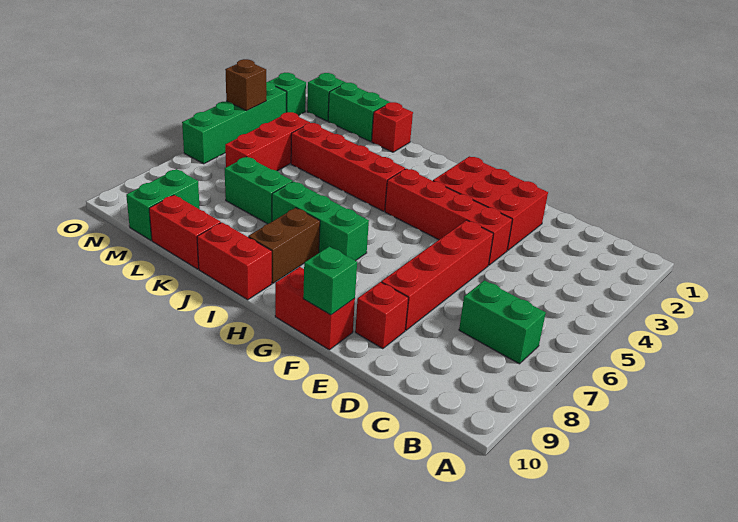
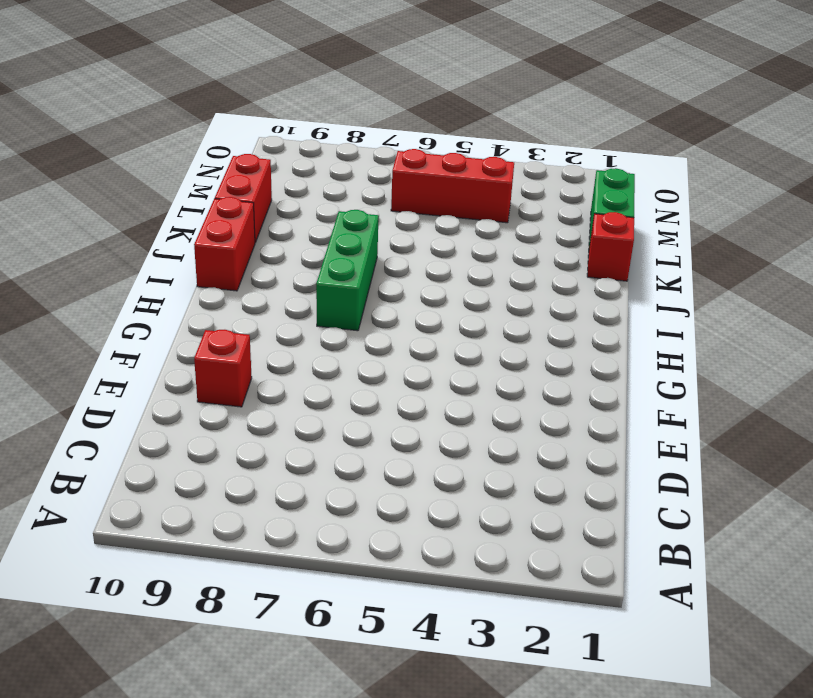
none -> green brick B7:C7 level 1
none -> red brick E2:G3 level 1
none -> red brick E4:H4 level 1

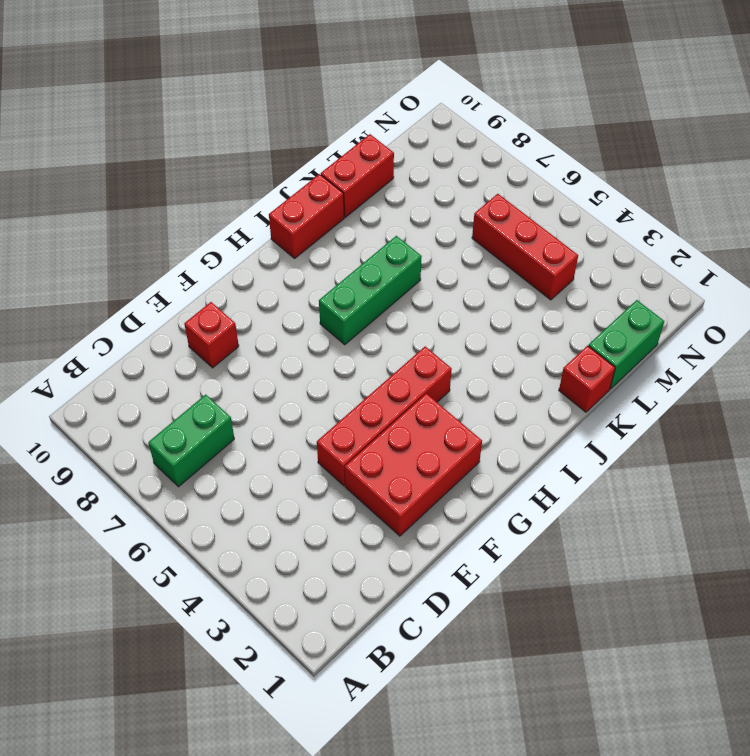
none -> red brick E5:E8 level 1
none -> red brick F10:G10 level 1
none -> red brick I4:L4 level 1

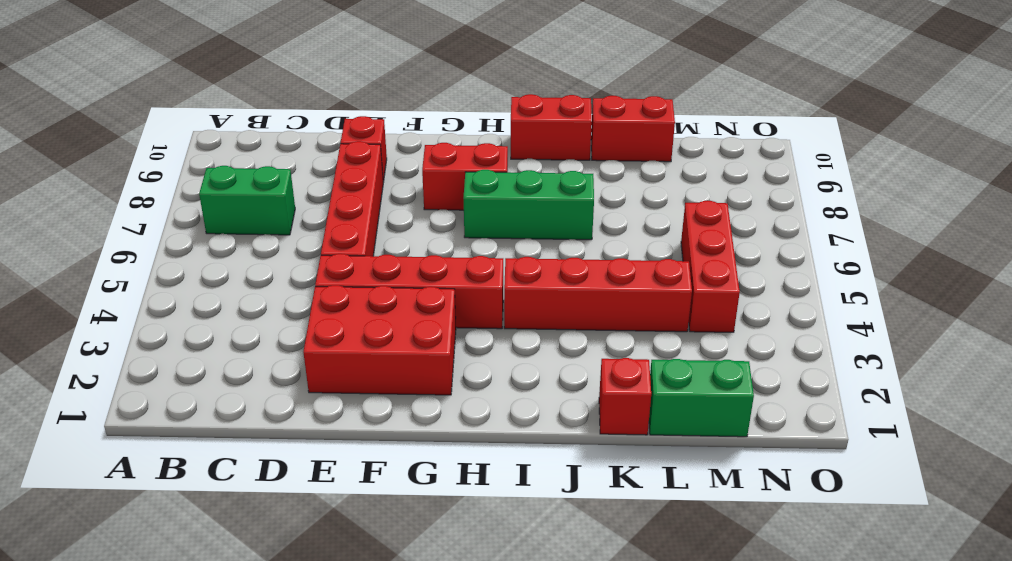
red brick G8:H8 level 1 -> red brick F10:G10 level 1
none -> brown brick I8:I9 level 1
none -> green brick K7:L7 level 1
none -> green brick M9:M10 level 1

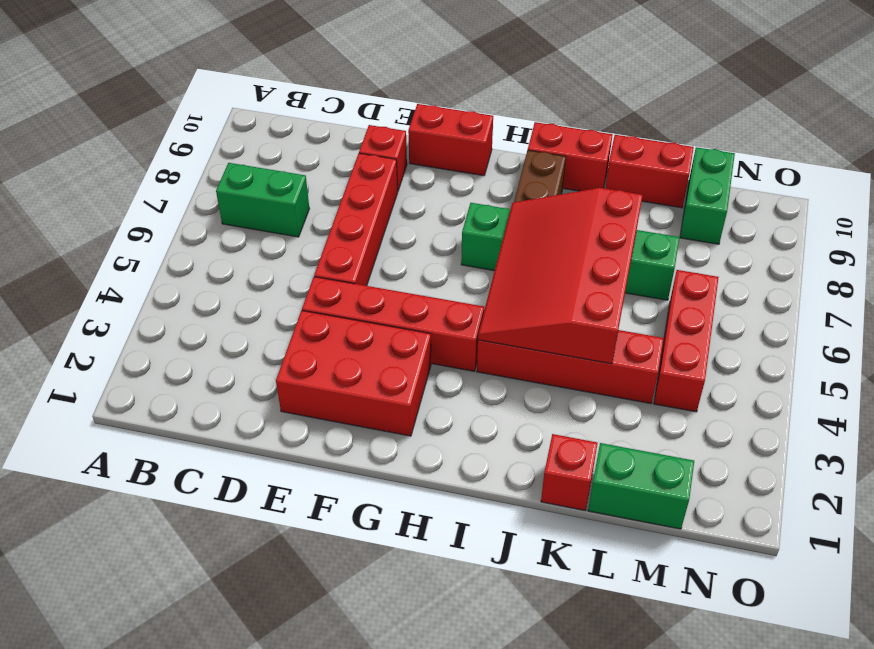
red slope I4:K7 level 2 top K -> none
none -> green brick N1 level 1
none -> green brick O2 level 1
none -> green brick O3:O6 level 1

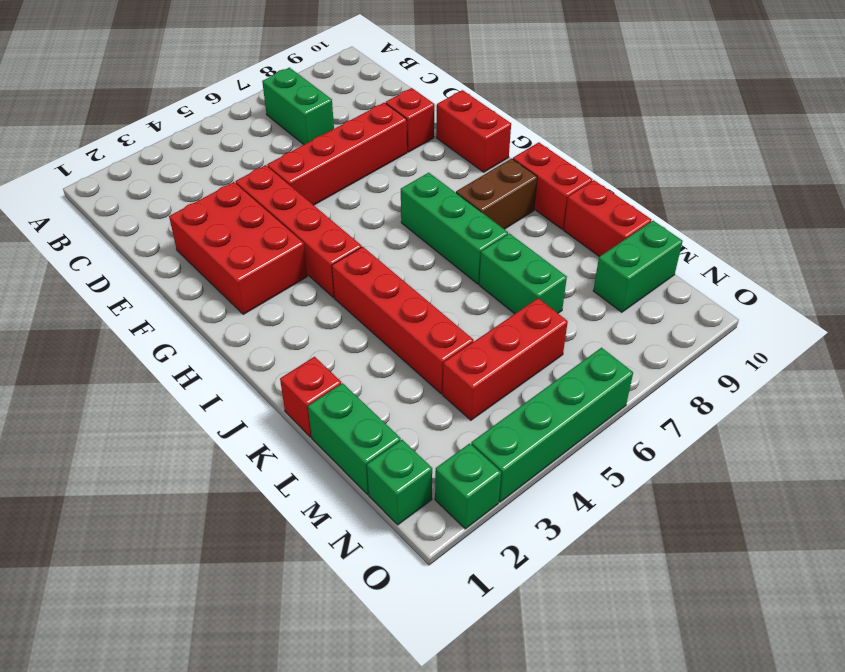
none -> green brick F10 level 2
none -> brown brick O4 level 2

